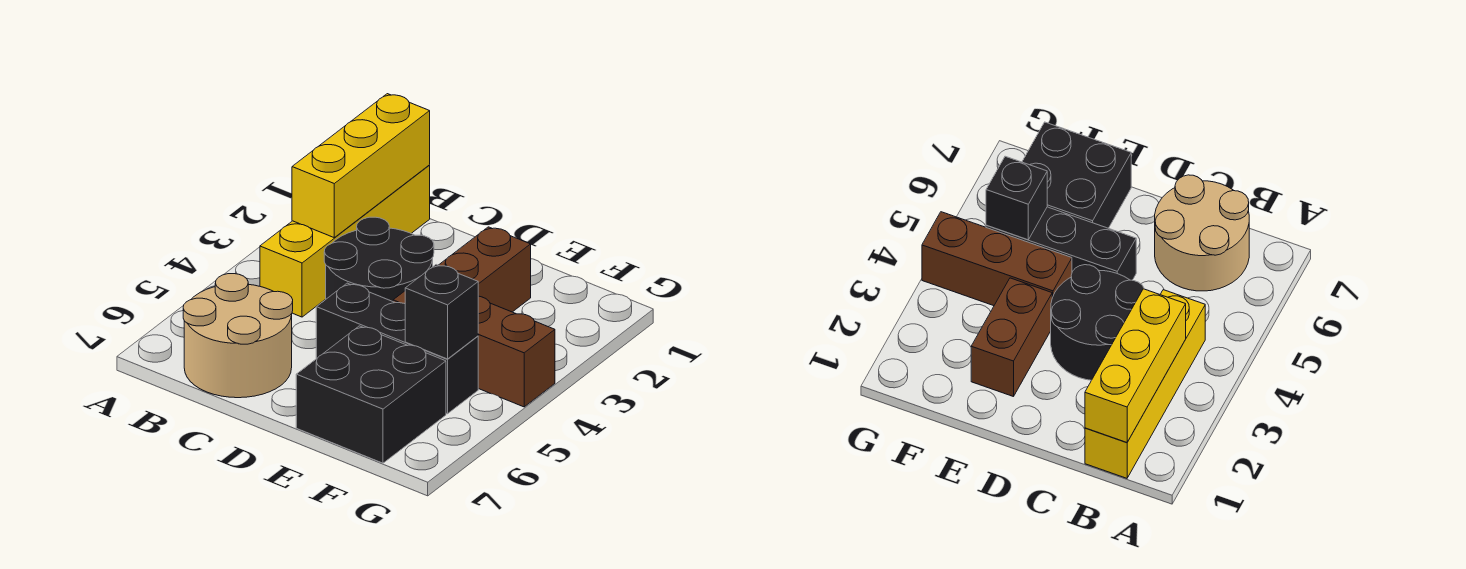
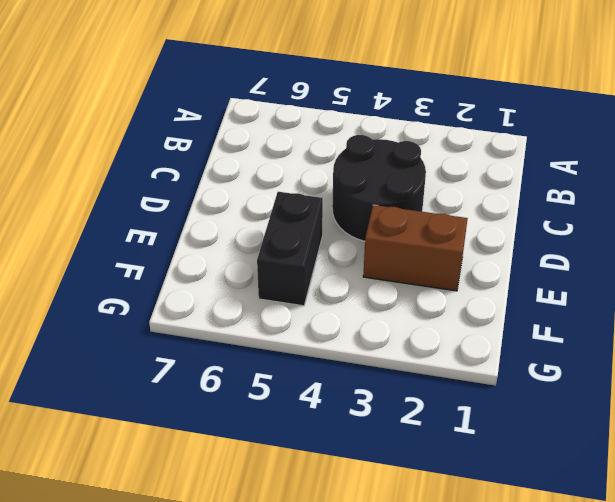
black brick E5:F5 level 1 -> black brick D5:F5 level 1
none -> yellow brick B1:B4 level 1
none -> tan round brick B6:C7 level 1

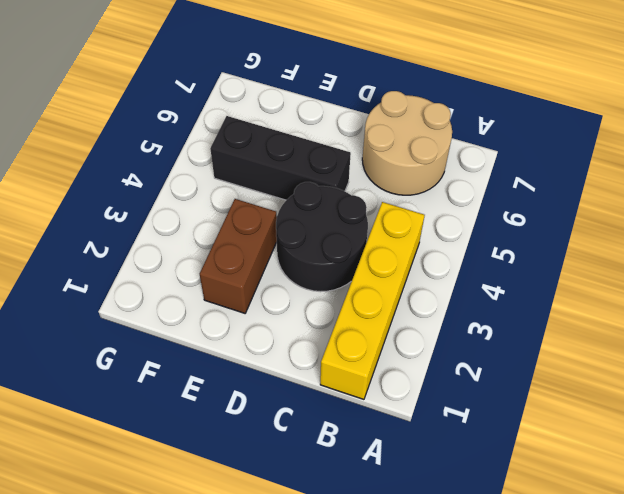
none -> brown brick E4:G4 level 1
none -> black brick E6:F7 level 1

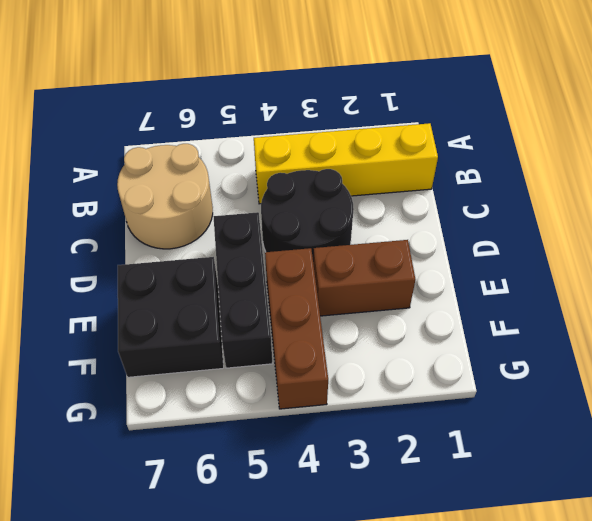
none -> yellow brick B1:B3 level 2
none -> black brick F5 level 2

